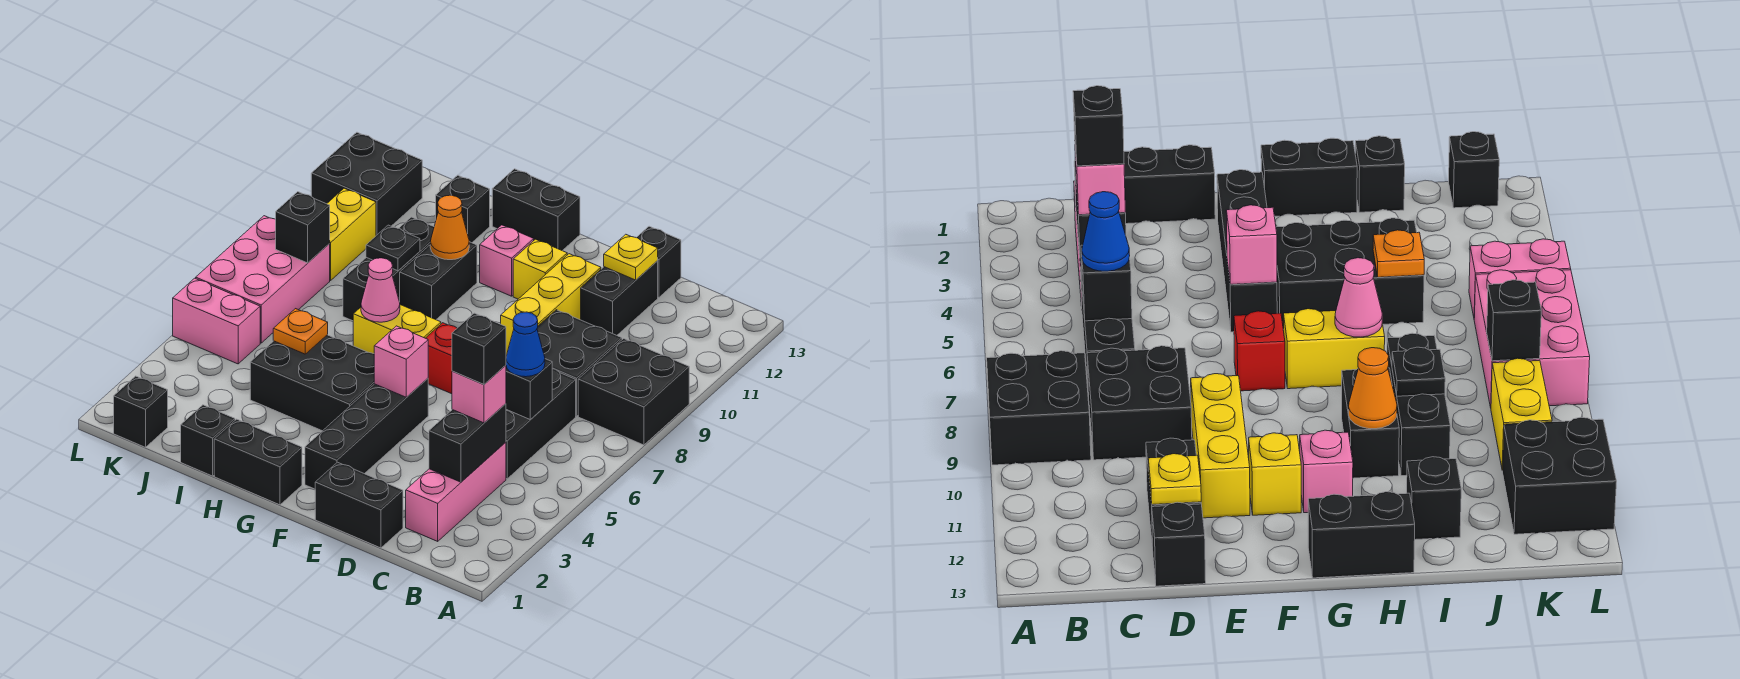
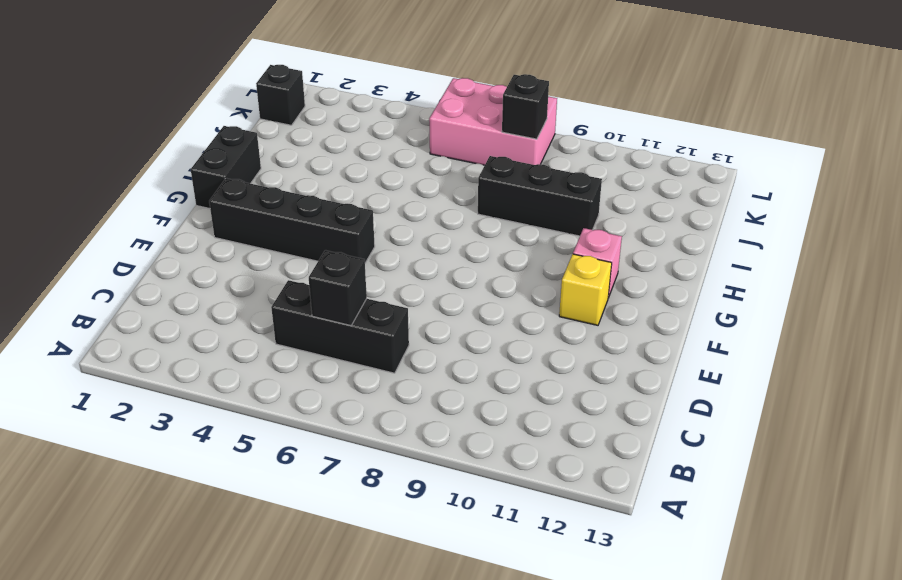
none -> black brick A8:B9 level 1
none -> pink brick C2:C4 level 1
none -> black brick C8:D9 level 1
none -> black brick D1:E1 level 1

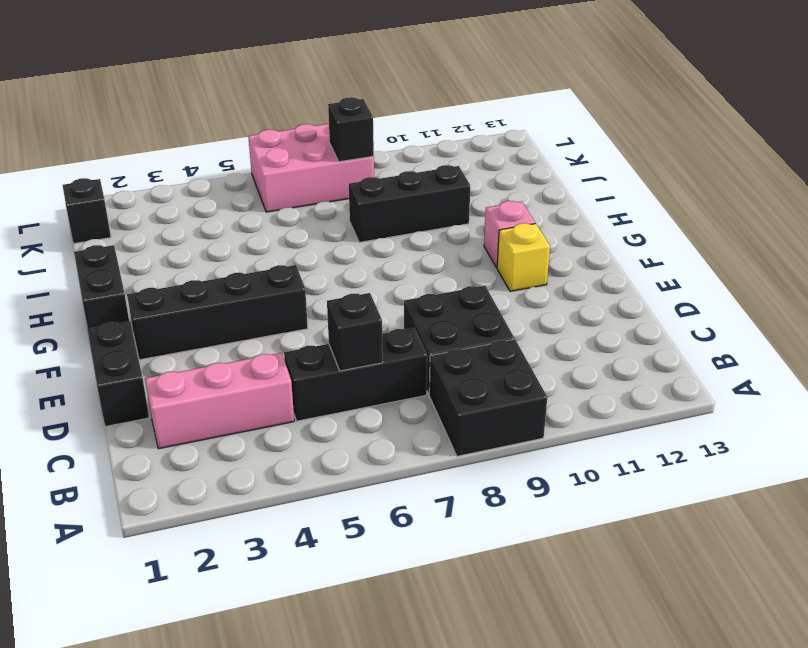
none -> black brick D11:D12 level 1
none -> black brick D13 level 1
none -> yellow brick E9:E11 level 1
none -> red brick F7 level 1

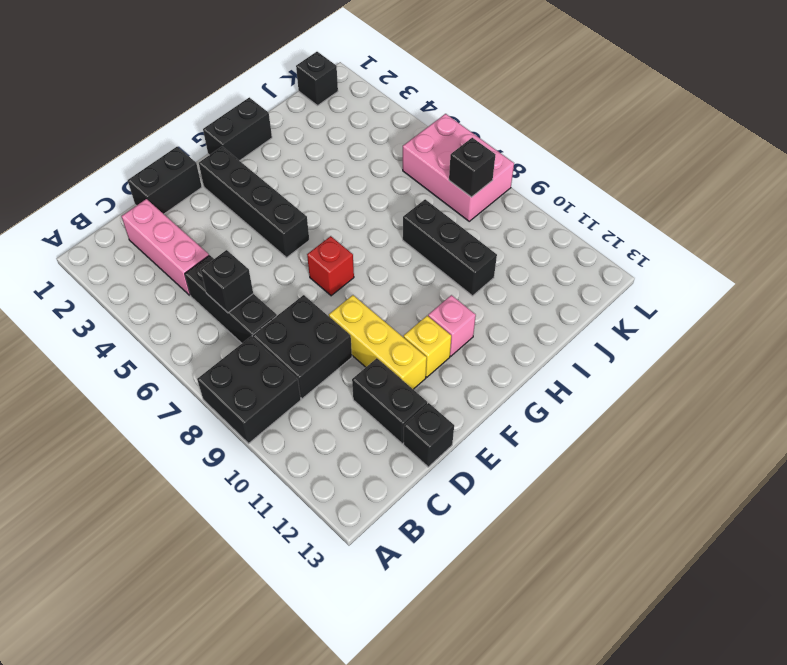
none -> black brick G4:I5 level 1
none -> yellow brick G7:H7 level 1
none -> black brick G13:H13 level 1
none -> black brick H9:H10 level 1

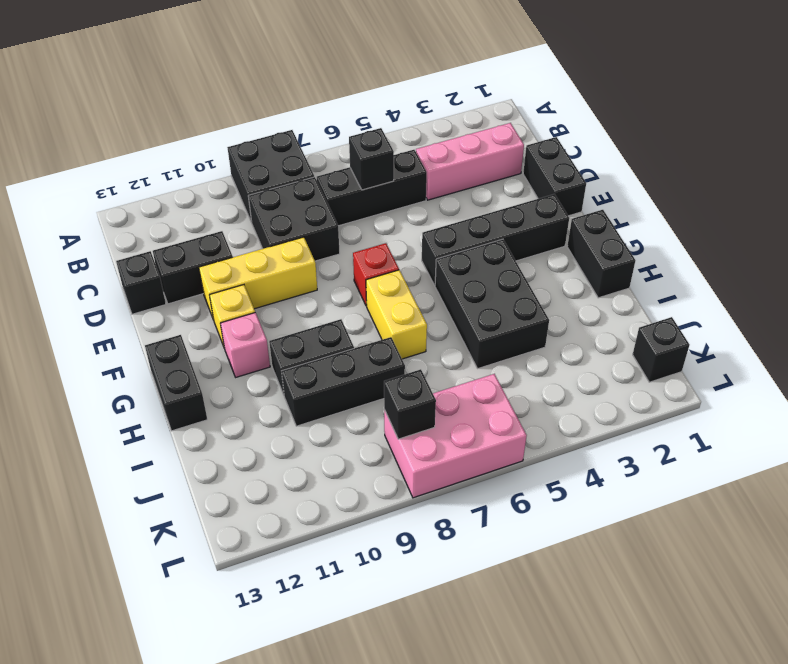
none -> black brick I1 level 1
none -> black brick I12 level 1
none -> pink brick K5:L5 level 1
none -> yellow brick K9:K10 level 1

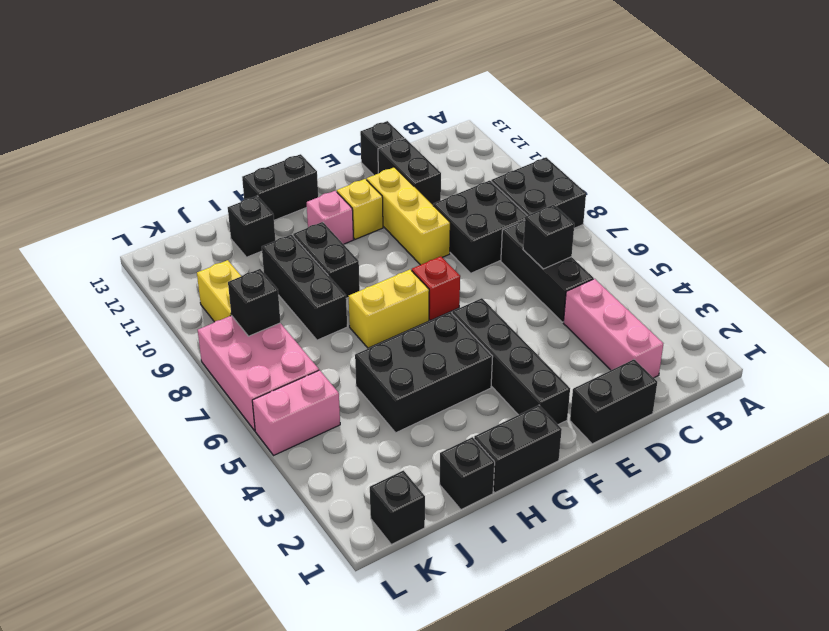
none -> black brick K11:L12 level 1
none -> black brick C3:C4 level 2
none -> yellow plate D12 level 2
none -> pink brick F5 level 2

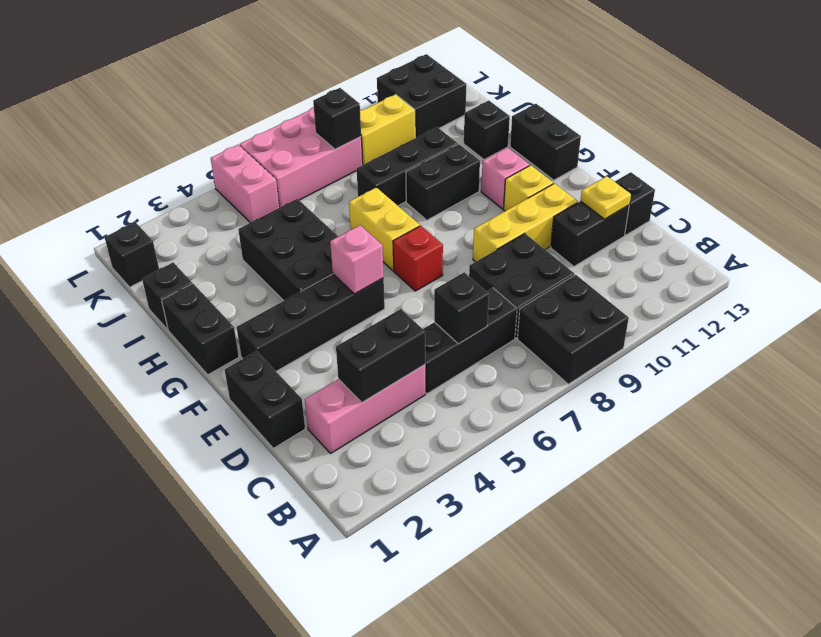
none -> pink cone H7 level 2
none -> orange cone H10 level 2
none -> orange plate I5 level 2
none -> black plate I9 level 2

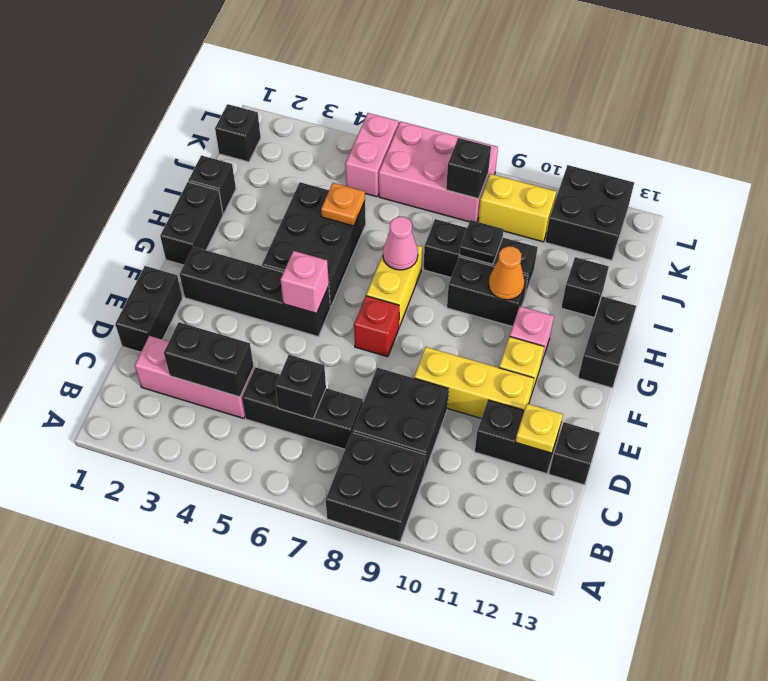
none -> pink brick C4 level 3
none -> blue cone C6 level 3
none -> black brick C4 level 4

